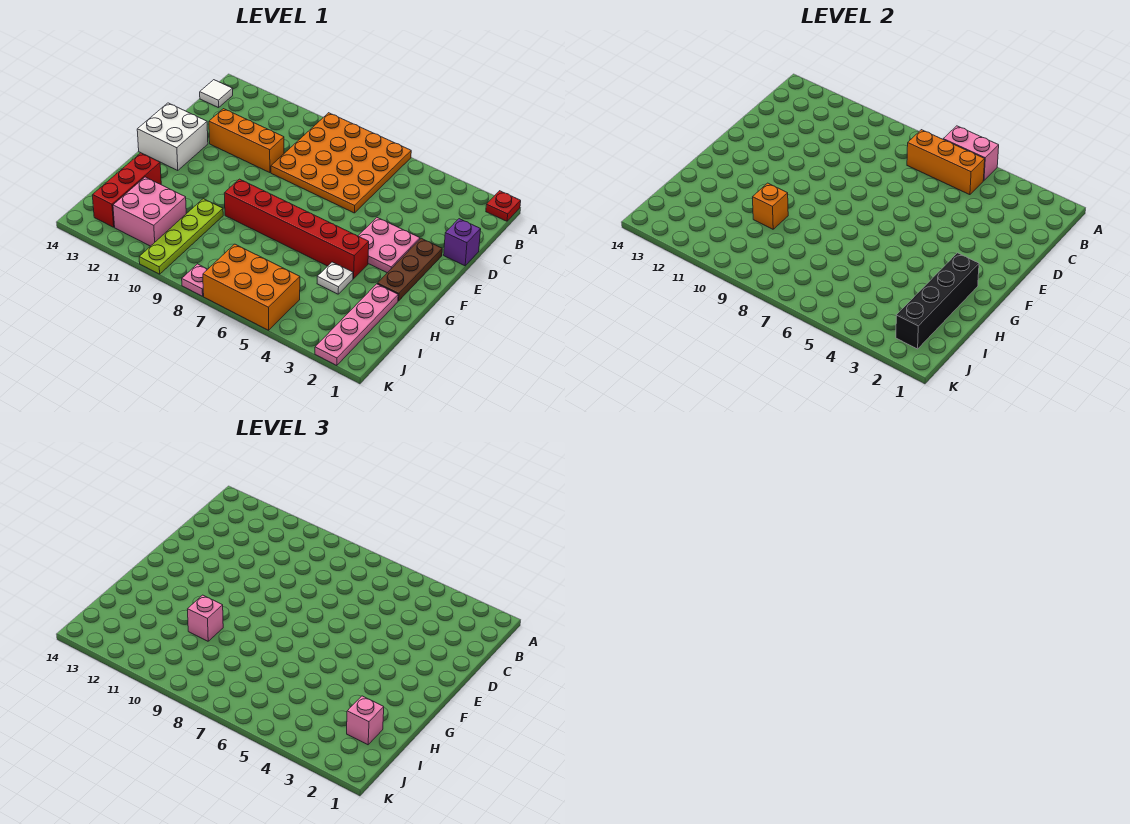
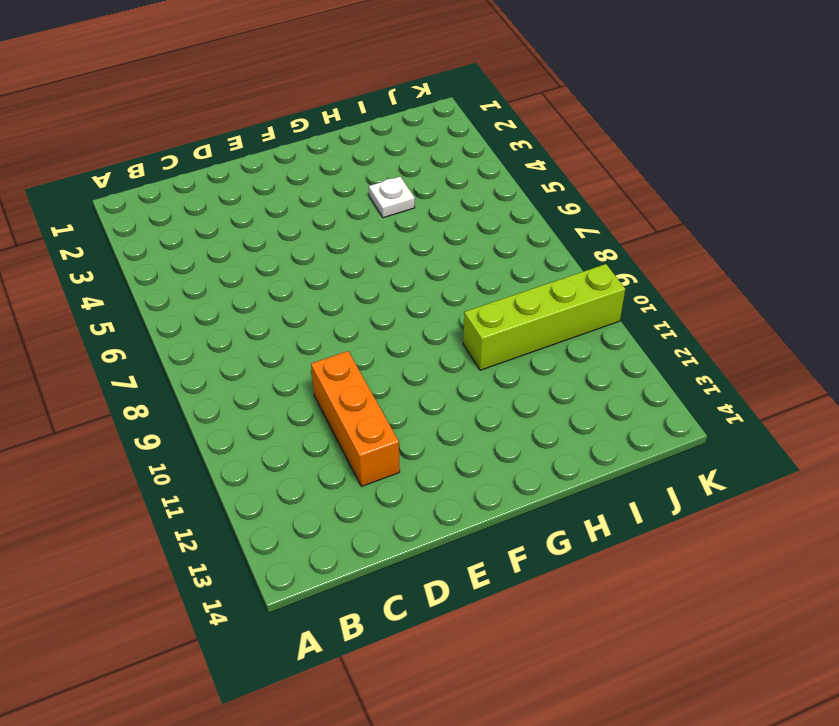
lime brick H10:K10 level 1 -> lime plate H10:K10 level 1
none -> red plate A1 level 1
none -> orange plate A6:D9 level 1
none -> white tile B14 level 1

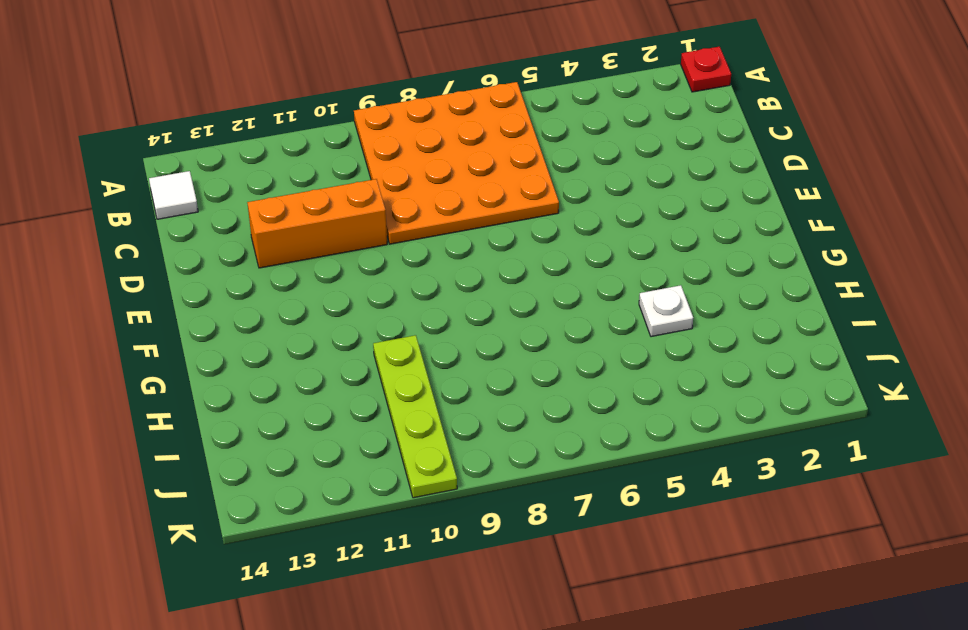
none -> purple brick D1 level 1
none -> brown plate E2:G2 level 1
none -> pink plate E3:F4 level 1

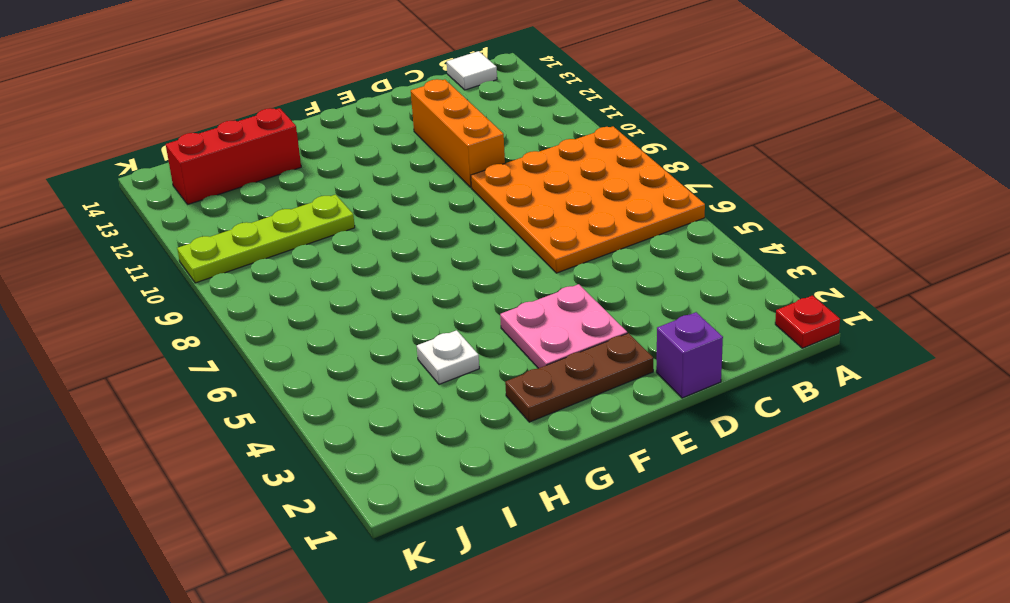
none -> white brick E13:F14 level 1
none -> red brick G4:G9 level 1
none -> pink plate H2:K2 level 1

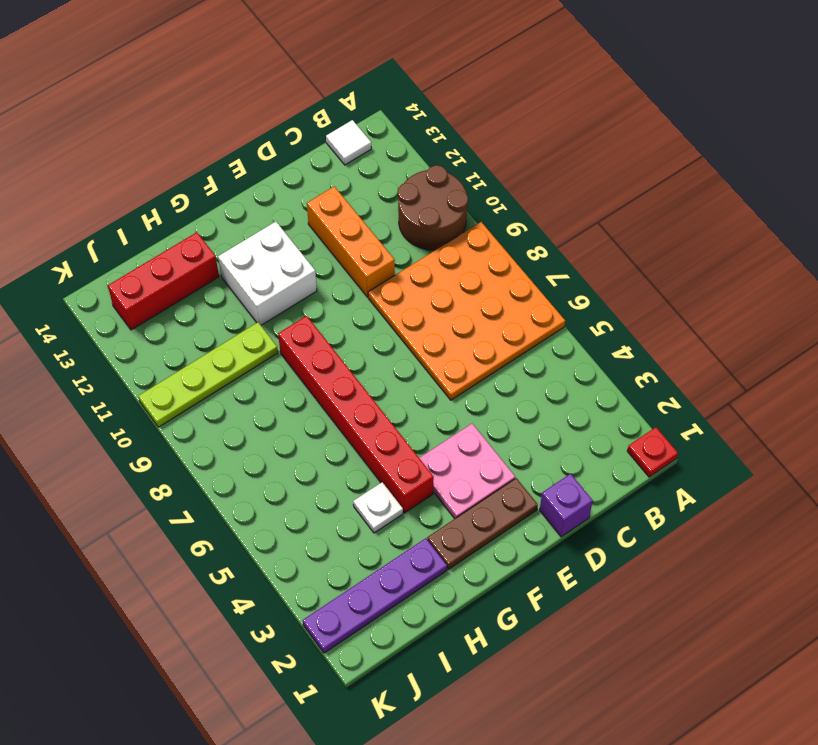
brown round brick A10:B11 level 1 -> none
white brick F11:G12 level 1 -> white brick E13:F14 level 1
purple plate H2:K2 level 1 -> pink plate H2:K2 level 1
none -> pink brick I11:J12 level 1
none -> orange brick J5:K7 level 1
none -> pink plate K8 level 1

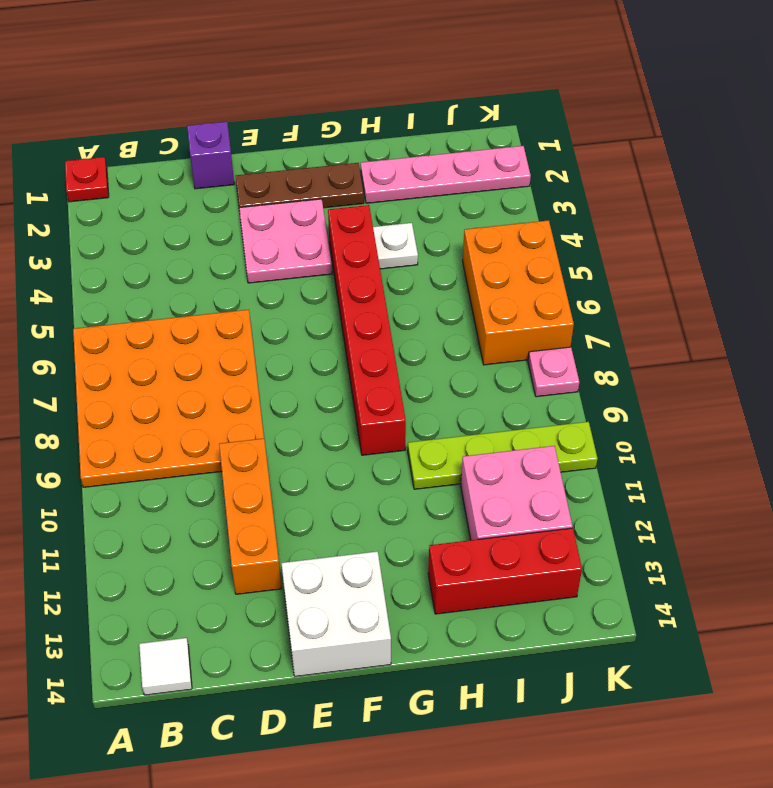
none -> pink brick A5:A6 level 2
none -> orange brick B5:B7 level 2
none -> black brick G2:J2 level 2

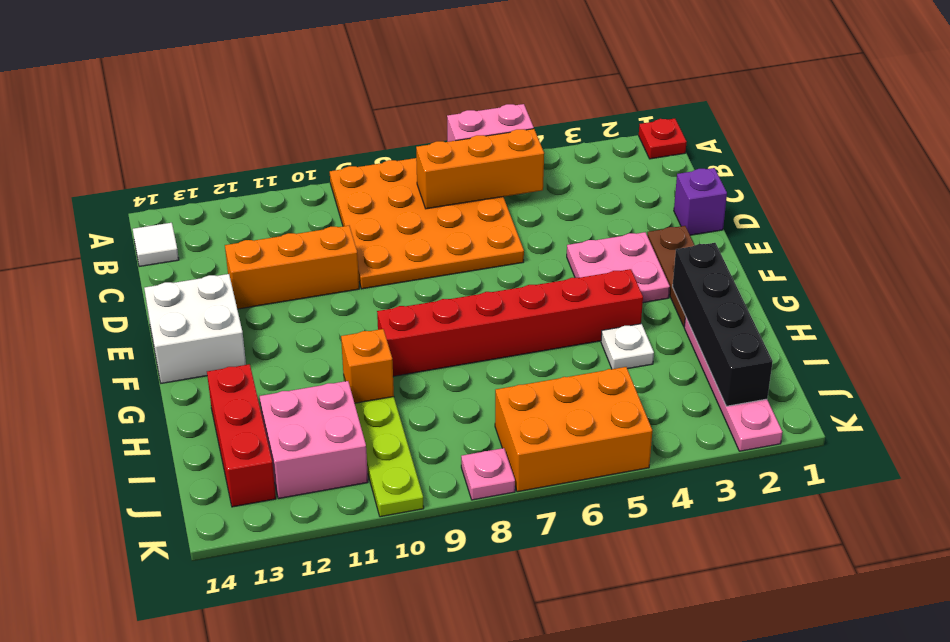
none -> pink brick H10 level 3
none -> pink brick I2 level 3

